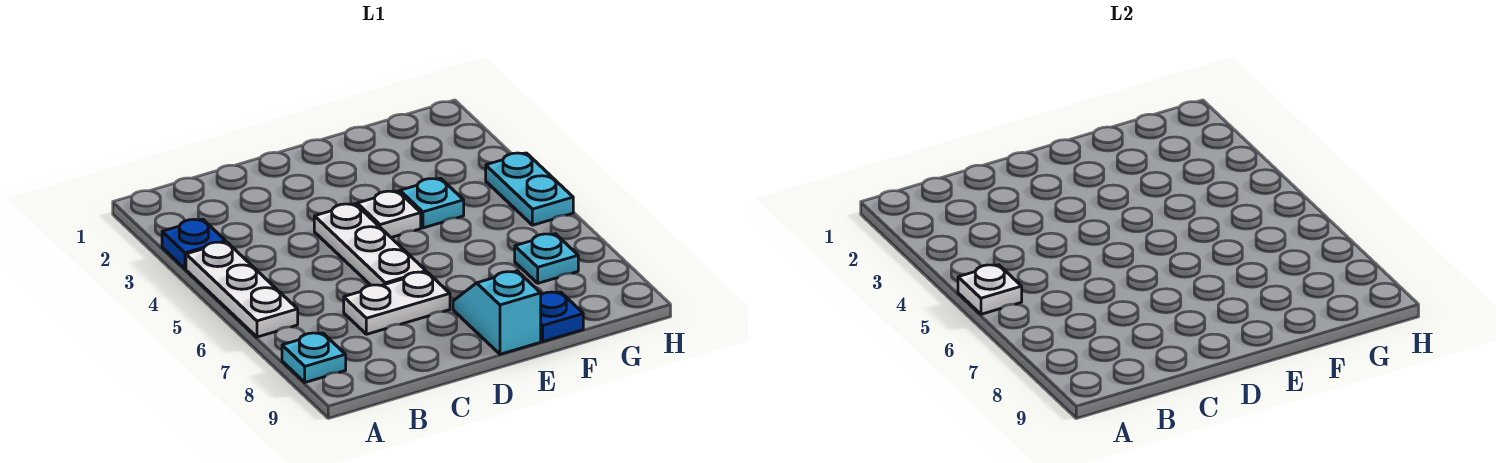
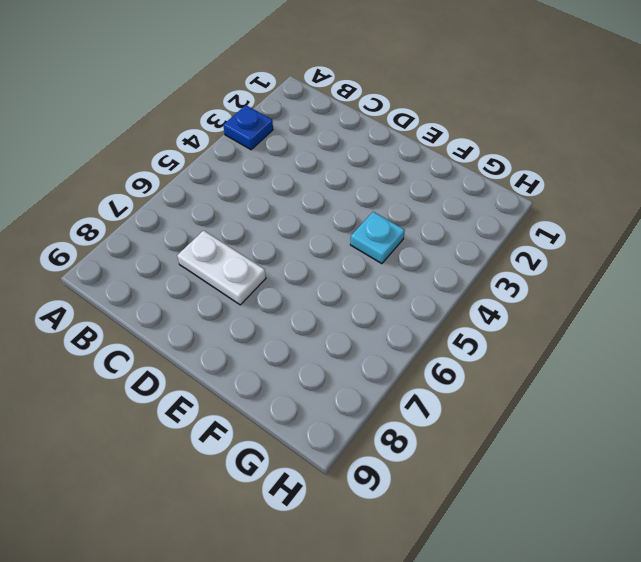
none -> white plate A4:A6 level 1
none -> cyan plate A8 level 1
none -> white plate D4:D6 level 1

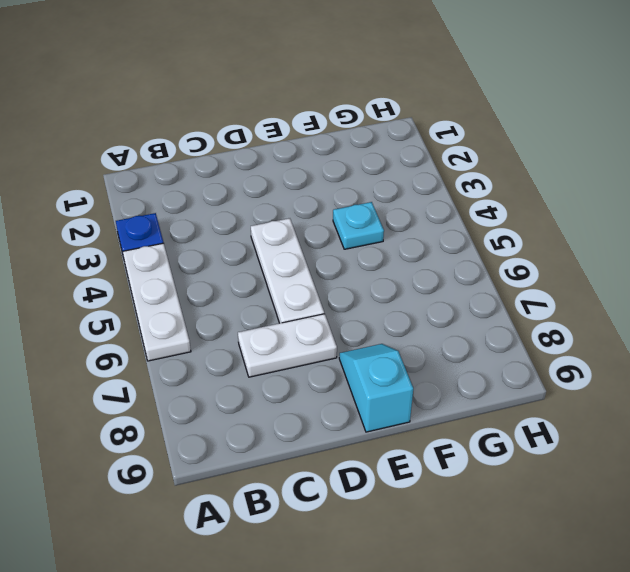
none -> cyan plate A8 level 1
none -> white plate E4 level 1
none -> blue plate F9 level 1

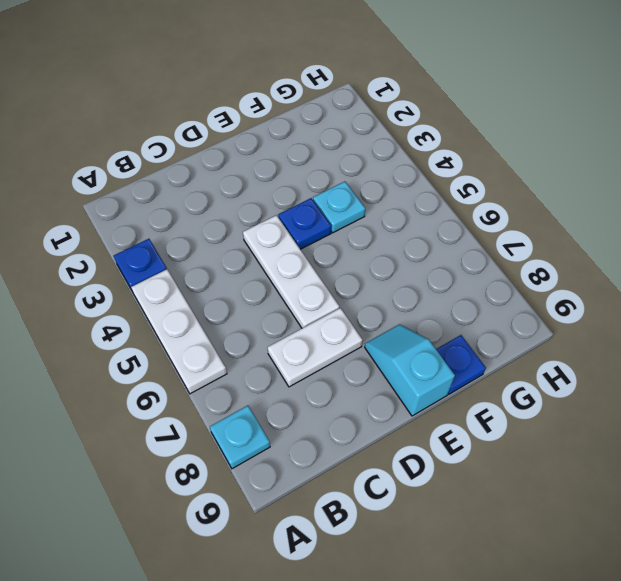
blue plate E4 level 1 -> white plate E4 level 1
none -> cyan plate G7 level 1
none -> cyan plate H4:H5 level 1
none -> white plate A5 level 2

